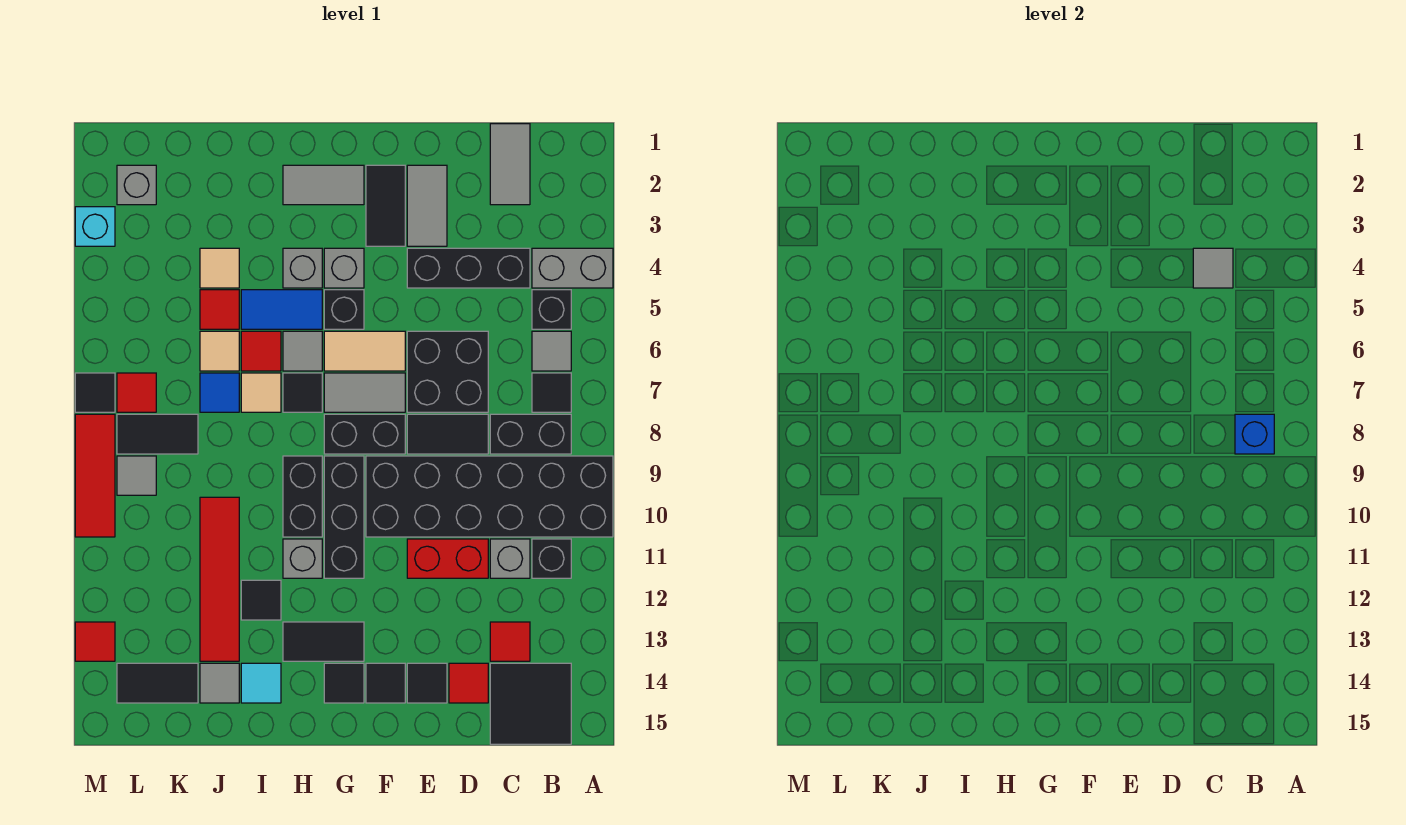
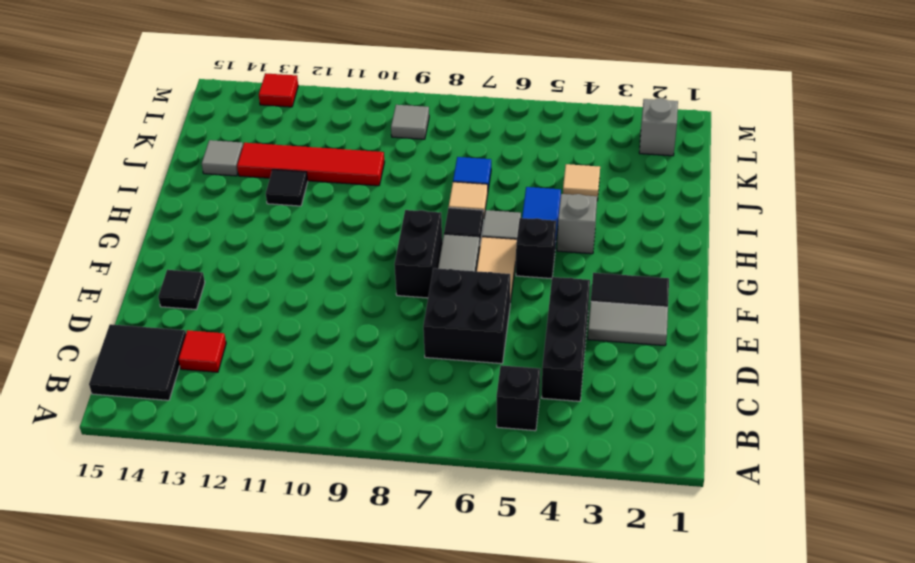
none -> grey brick A4:B4 level 1
none -> black brick A9:F10 level 1
none -> grey tile B6 level 1
none -> black tile B7 level 1

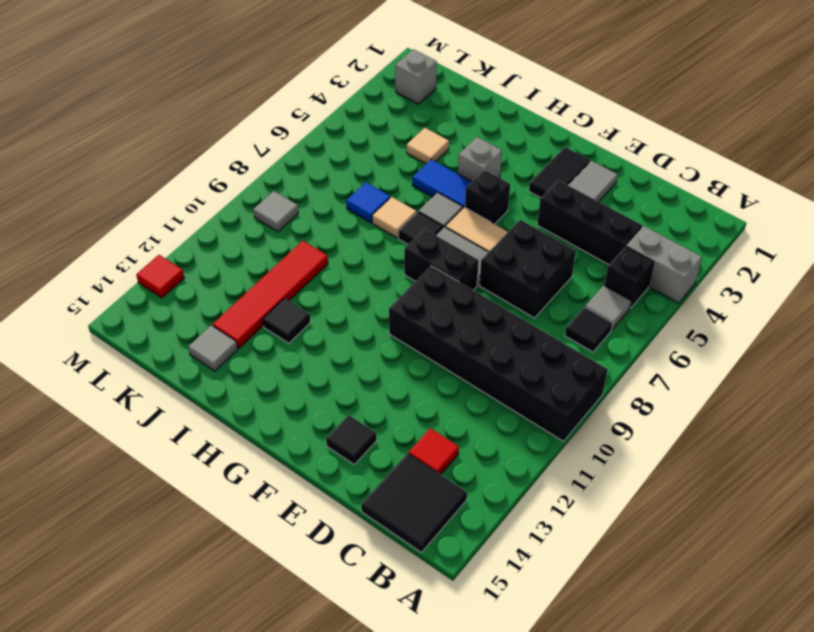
none -> black brick B8:C8 level 1
none -> black brick B11 level 1
none -> grey tile C1:C2 level 1
none -> grey brick C11 level 1

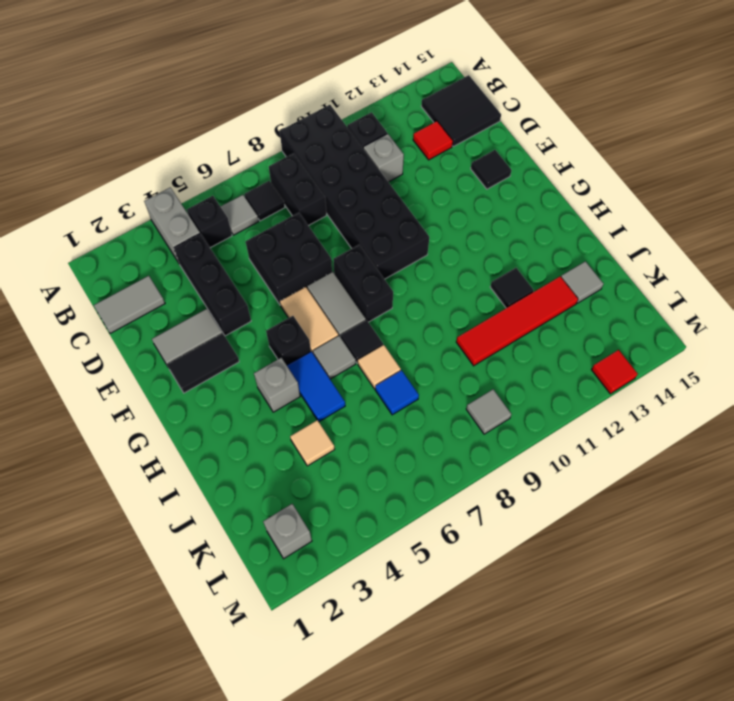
none -> black tile D8:E8 level 1
none -> red brick D11:E11 level 1
none -> red tile D14 level 1
none -> black tile F14 level 1

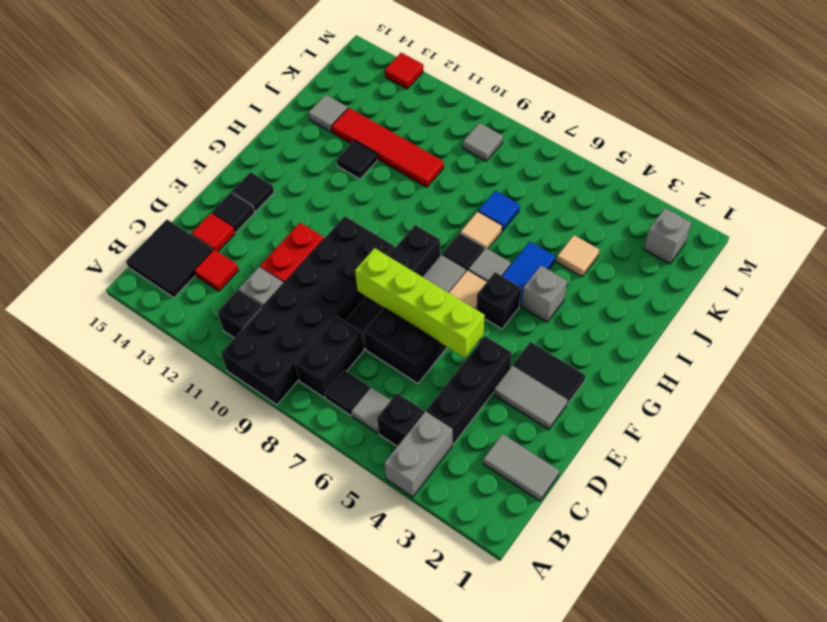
lime brick E5:E8 level 2 -> none
none -> grey tile G2:H2 level 1
none -> grey brick G4 level 1
none -> black brick G9:G11 level 1
none -> black tile G13:H13 level 1

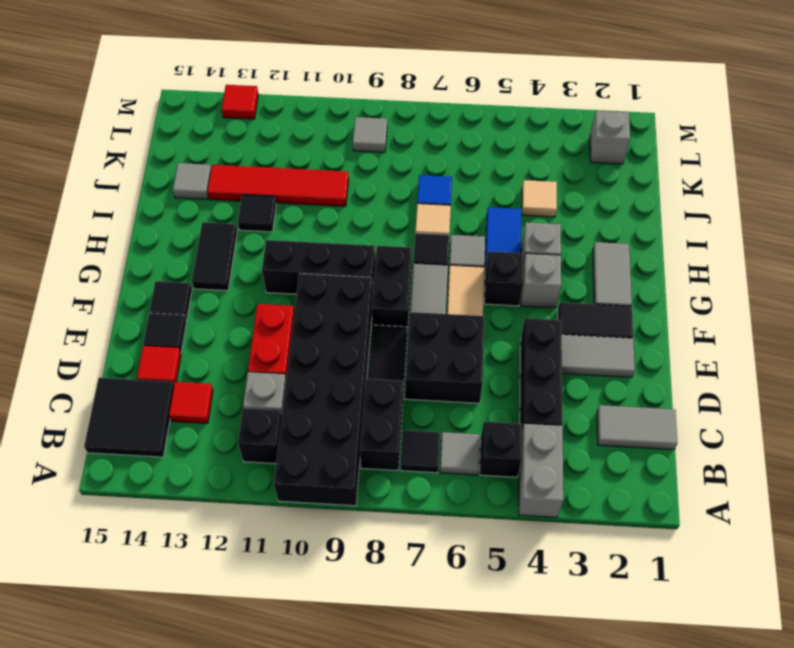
none -> black tile G14 level 1
none -> black brick H9:H10 level 1
none -> grey brick H11 level 1
none -> red tile I6 level 1

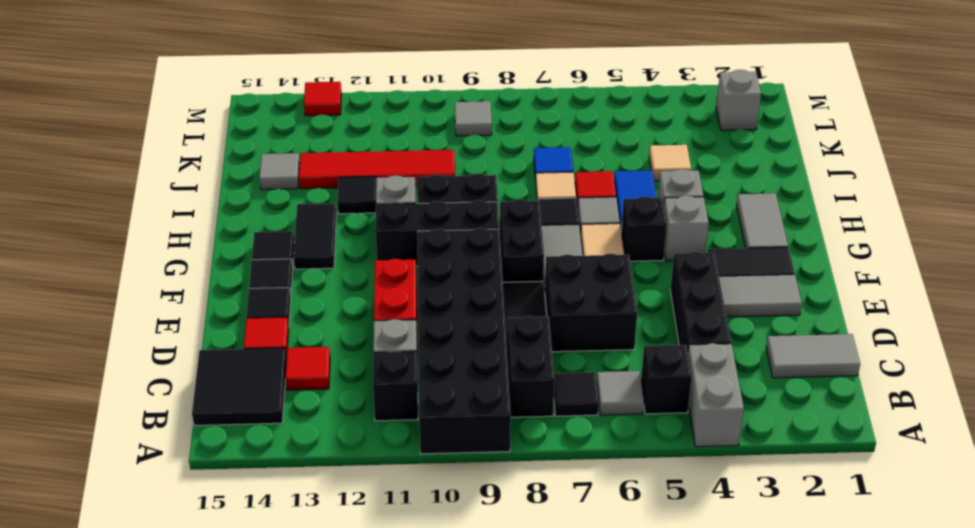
none -> cyan tile I14 level 1
none -> red tile J5 level 1
none -> tan tile J6 level 1
none -> black tile K8:L8 level 1

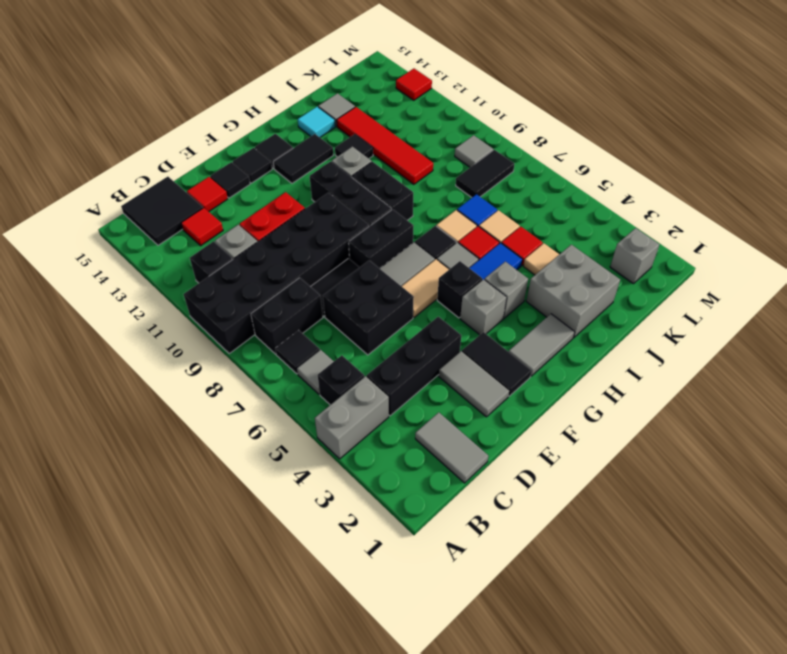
grey brick I2:J3 level 1 -> none
none -> black tile K14:L14 level 1
none -> red tile L7 level 1
none -> cyan brick M3 level 1
none -> black tile M7 level 1

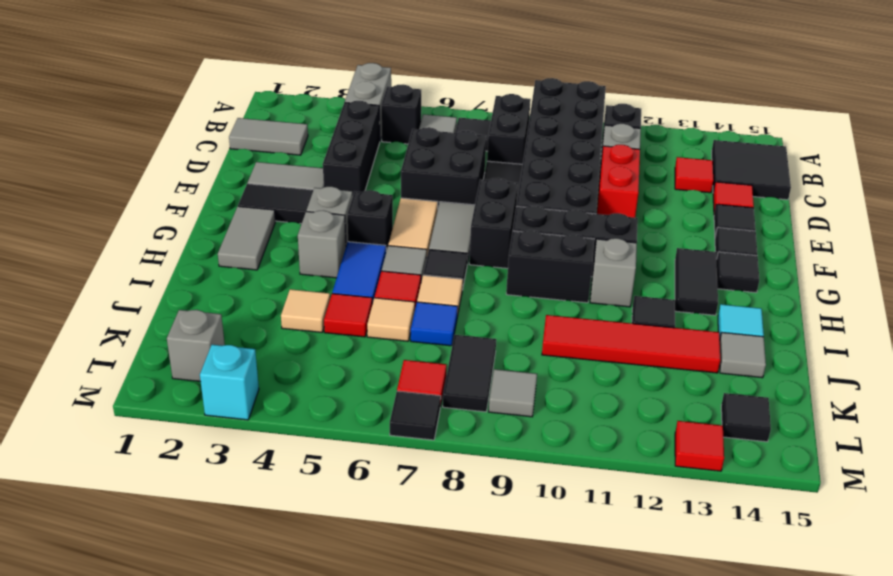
black tile L14 level 1 -> black tile K14:L14 level 1
none -> red tile M8:M10 level 1
none -> blue brick B8 level 2
none -> grey tile C4 level 2

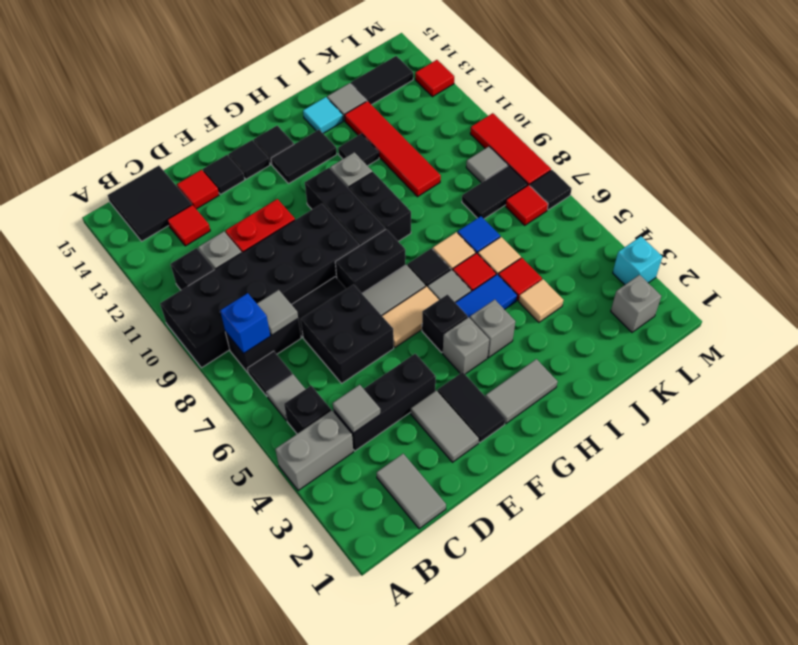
grey tile C8 level 2 -> none

